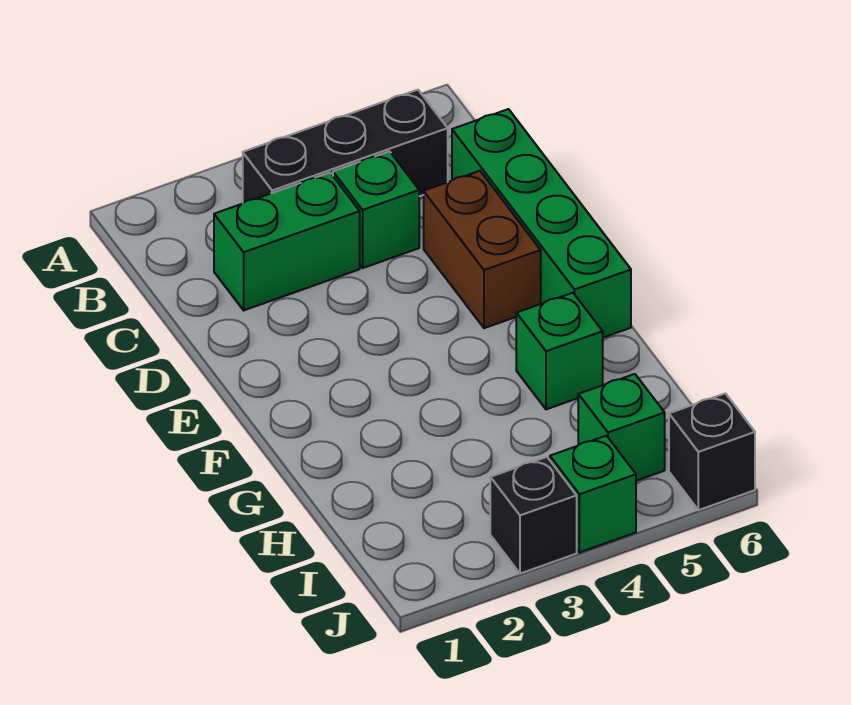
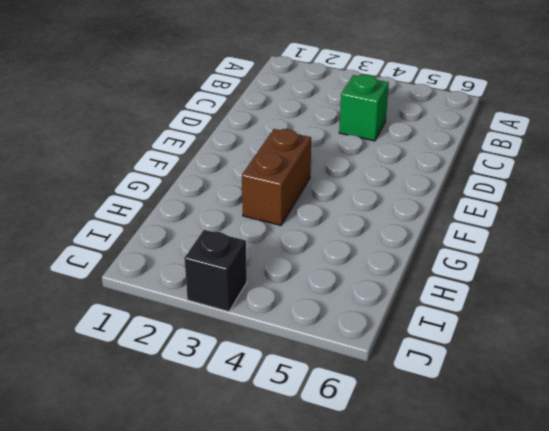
brown brick F3:G3 level 1 -> brown brick D5:E5 level 1
none -> black brick B3:B5 level 1
none -> green brick C2:C3 level 1

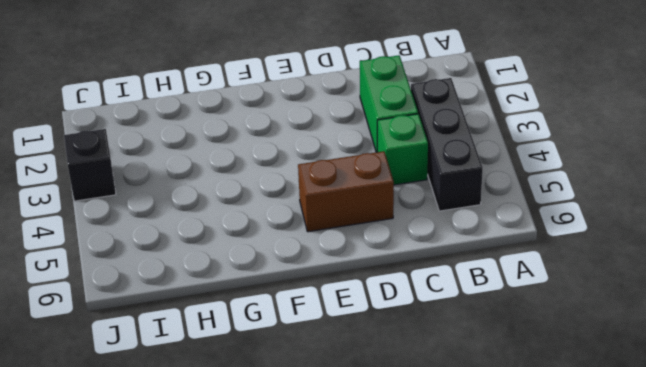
none -> green brick C6:F6 level 1
none -> green brick G5 level 1

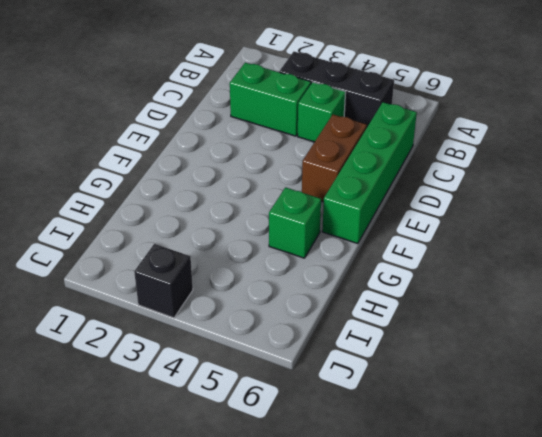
none -> green brick I5 level 1
none -> green brick J4 level 1

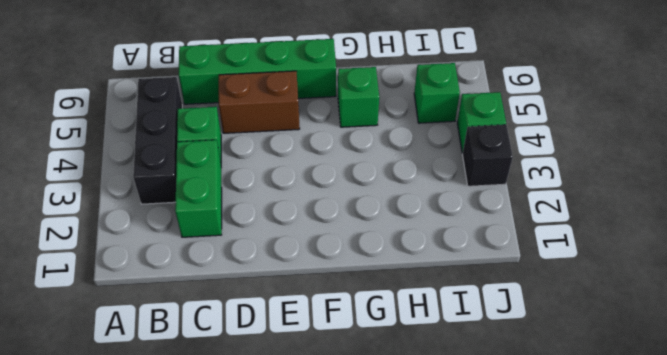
none -> black brick J6 level 1

